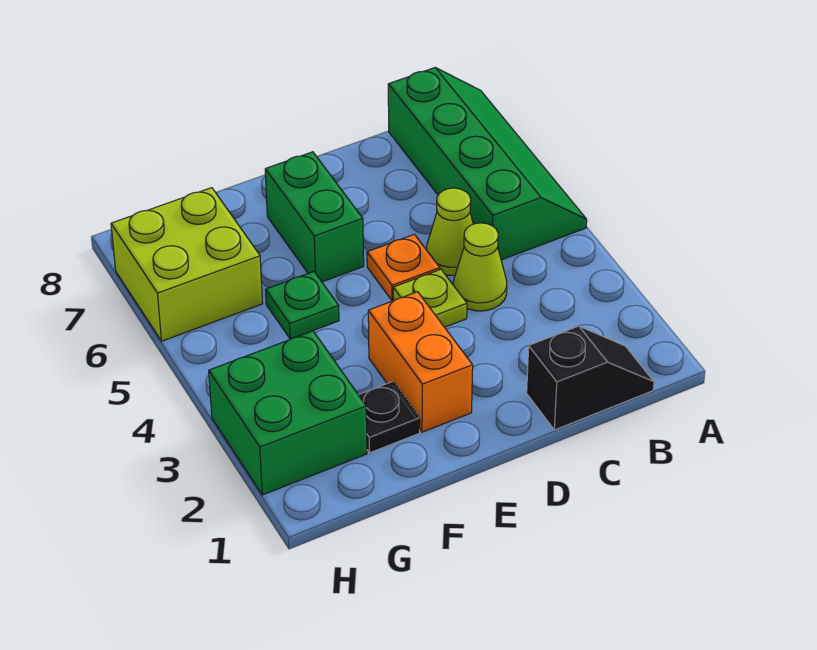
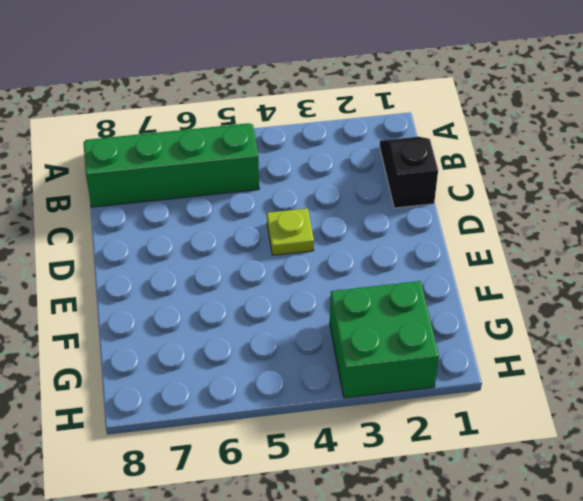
none -> lime cone C4 level 1
none -> lime cone C5 level 1
none -> orange plate D5 level 1

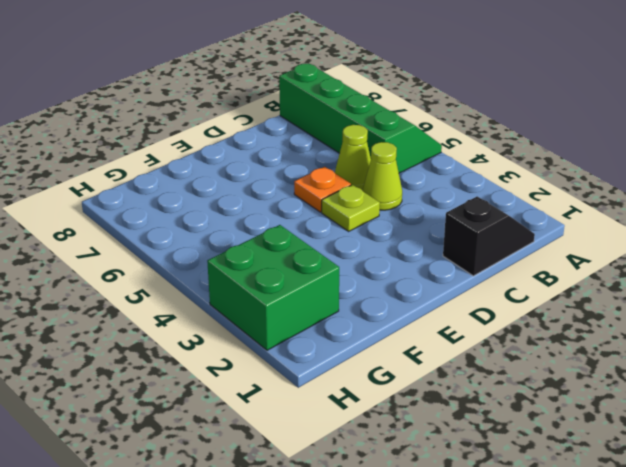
none -> orange brick E2:E3 level 1
none -> green brick E6:E7 level 1
none -> black plate F2 level 1

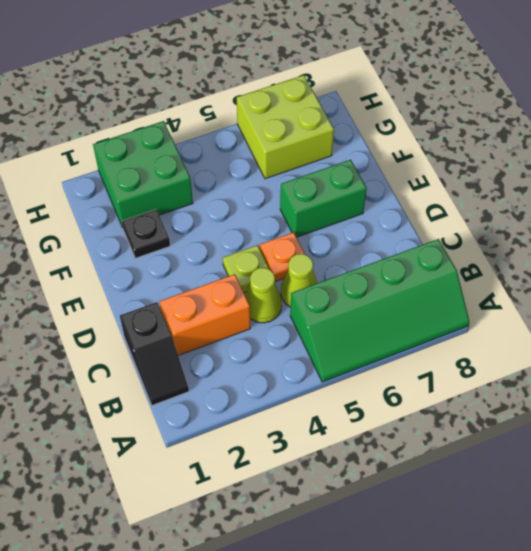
orange brick C2:C3 level 1 -> orange brick E2:E3 level 1
none -> green plate F5 level 1

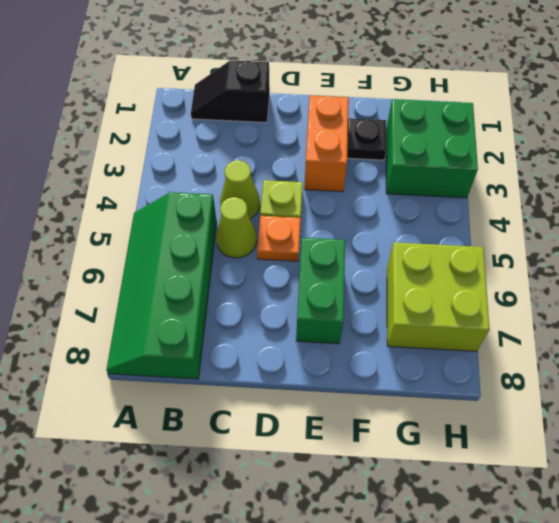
none -> green plate F5 level 1

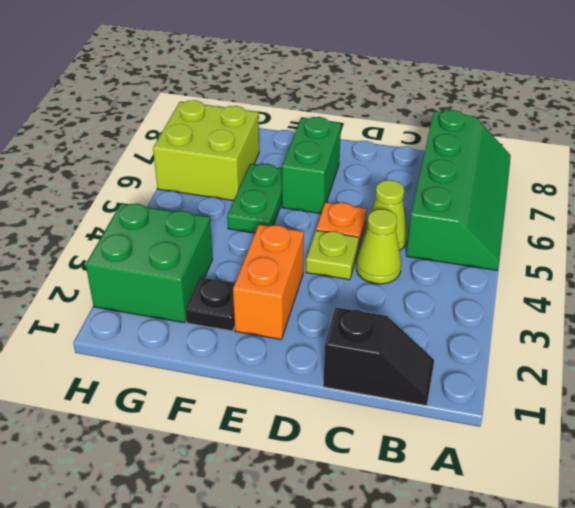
green plate F5:F6 level 1 -> green plate F5 level 1

